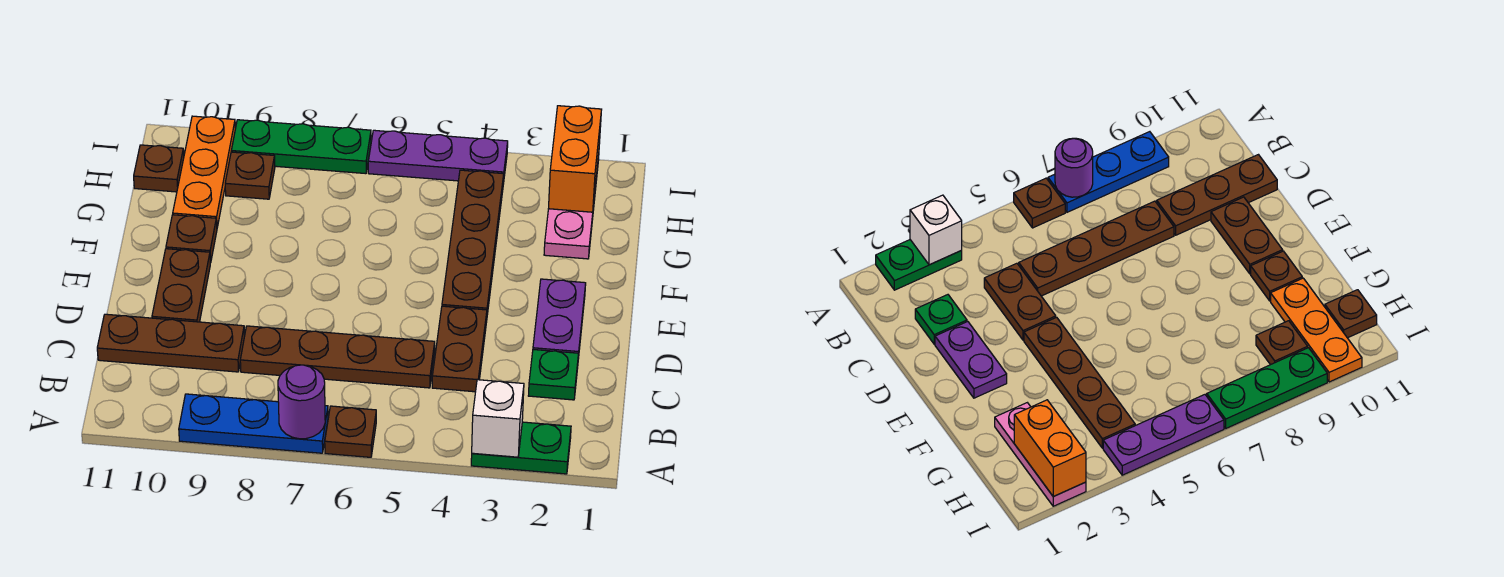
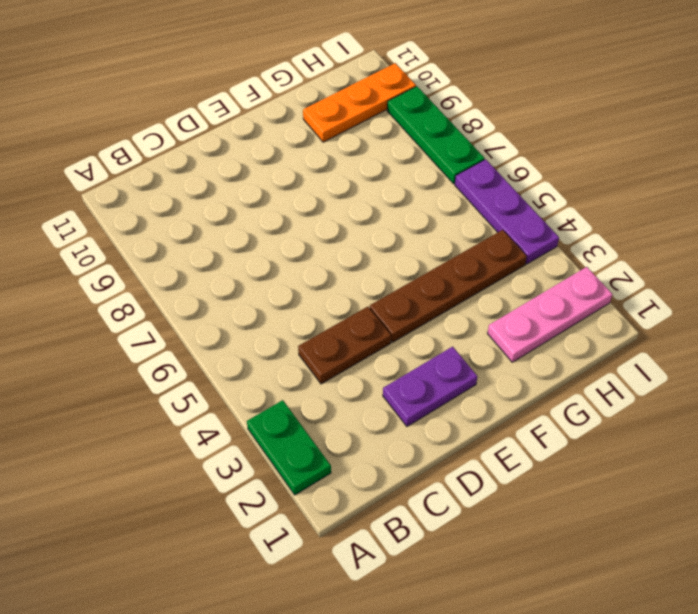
none -> brown plate A6 level 1
none -> blue plate A7:A9 level 1
none -> green plate C2 level 1

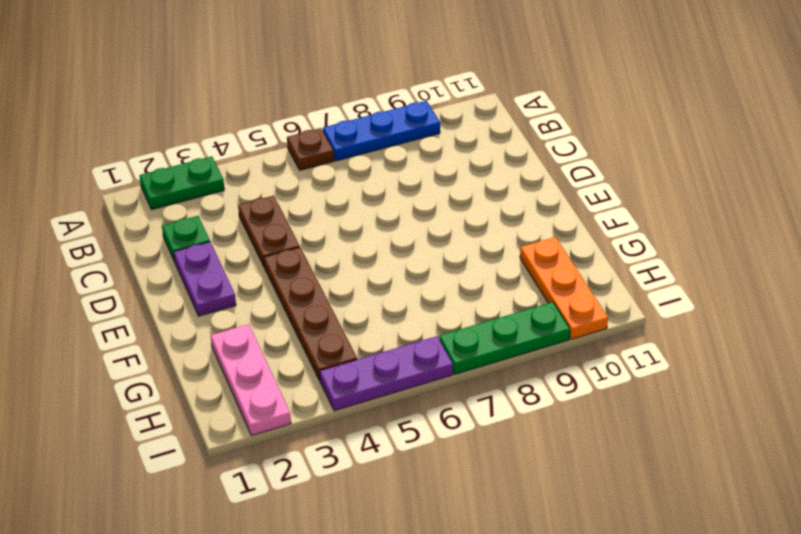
none -> brown plate C5:C8 level 1
none -> brown plate C9:C11 level 1
none -> brown plate D10:E10 level 1

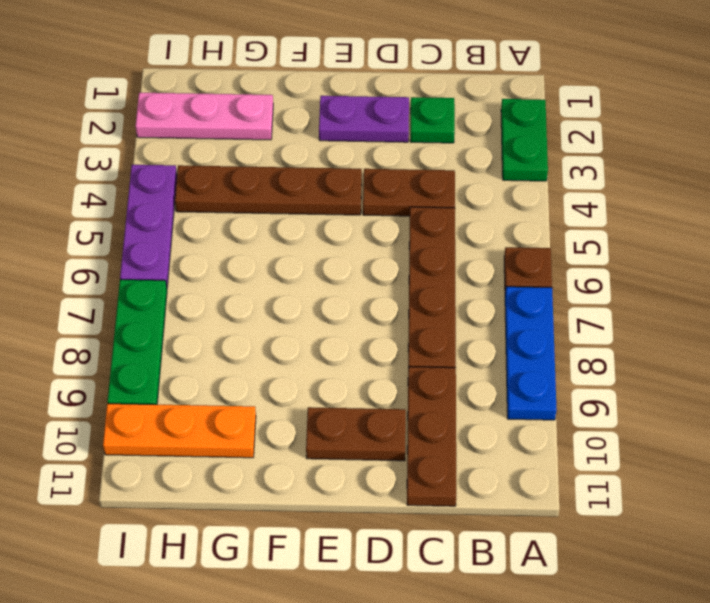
none -> brown plate F10 level 1
none -> brown plate H9 level 1
none -> brown plate H11 level 1

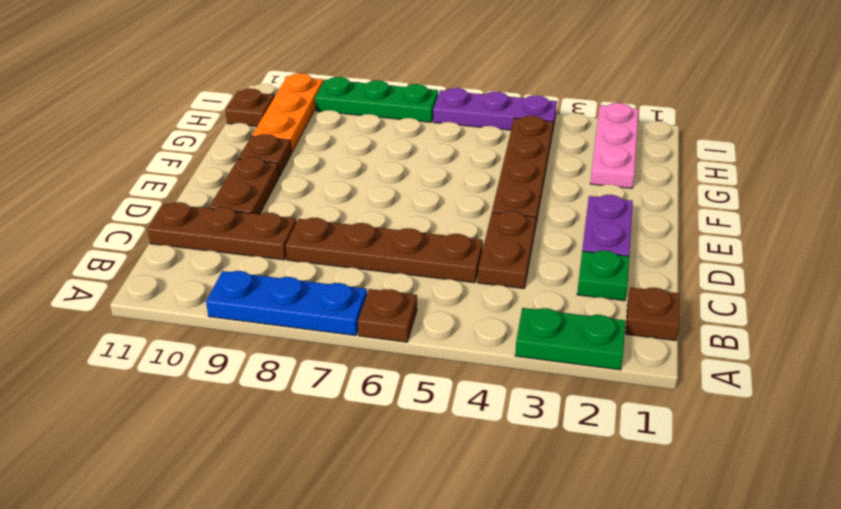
brown plate B1 level 1 -> brown plate H9 level 1
none -> white brick A3 level 2
none -> purple round brick A7 level 2
none -> orange brick H2:I2 level 2

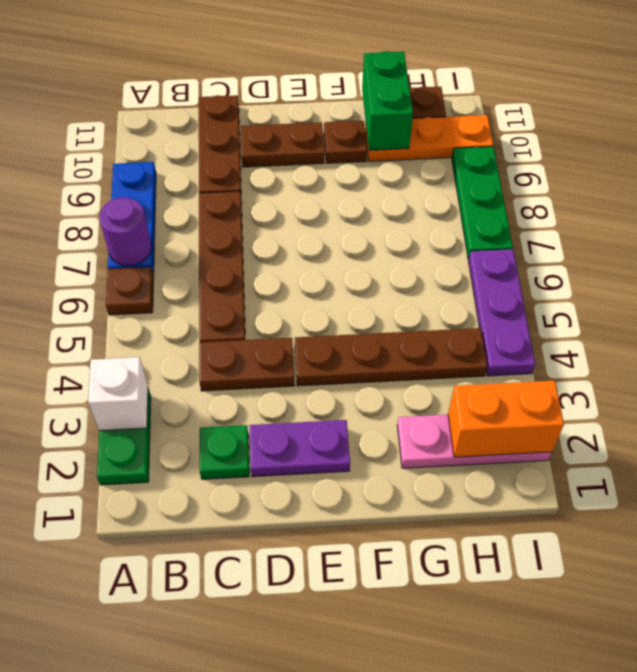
green brick G10:G11 level 2 -> none
none -> brown plate H9 level 1

